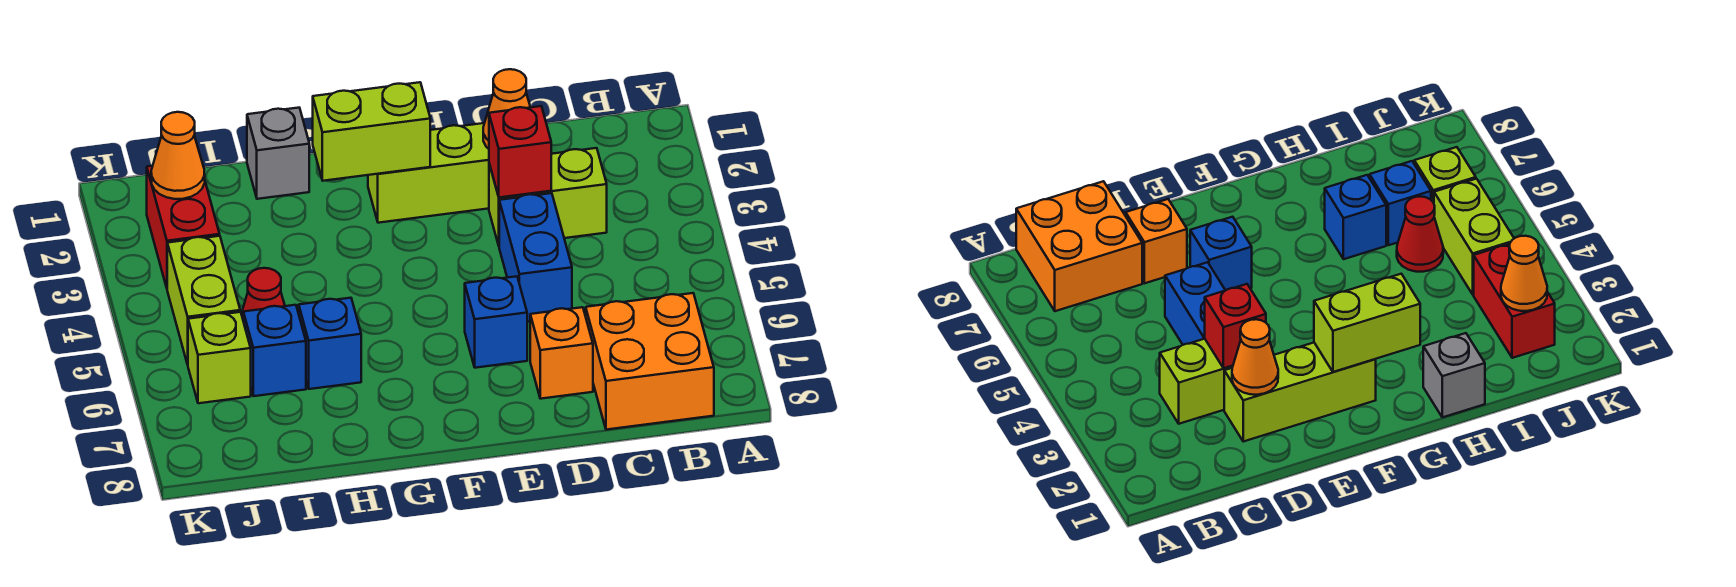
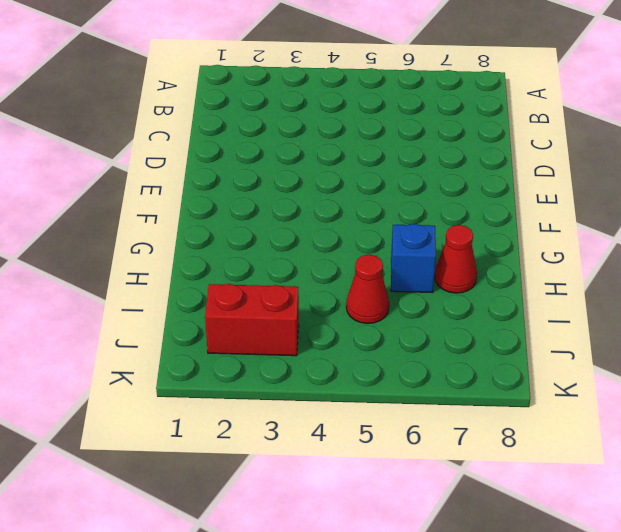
red cone H7 level 1 -> none
none -> orange brick B7:C8 level 1
none -> lime brick C3:D3 level 1
none -> lime brick D2:F2 level 1

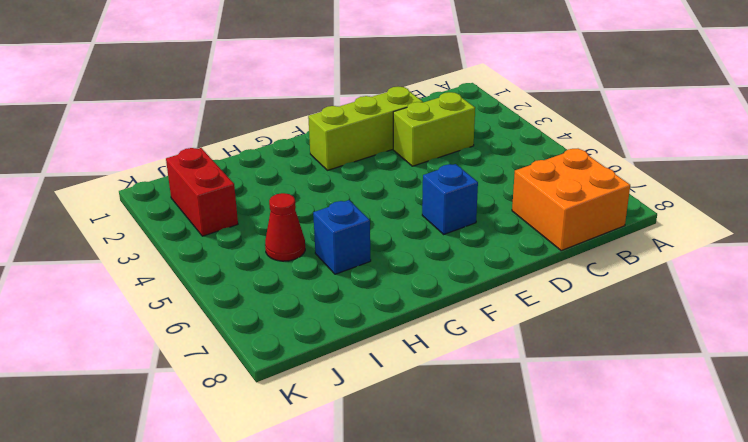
none -> blue brick D4:D5 level 1
none -> orange brick D7 level 1
none -> grey brick H1 level 1

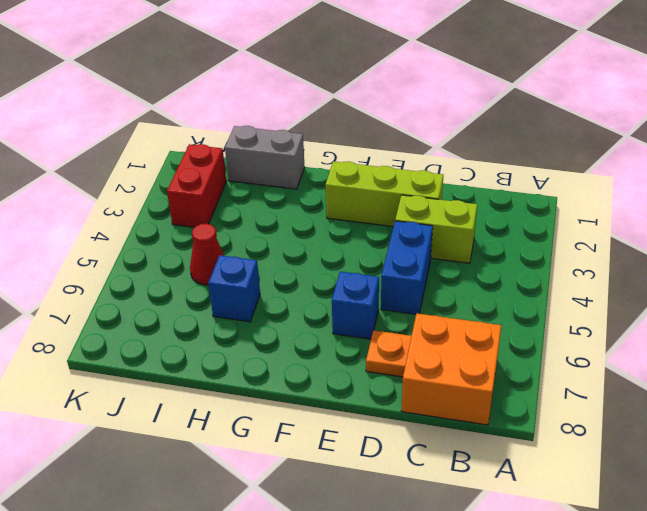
orange plate D7 level 1 -> orange brick D7 level 1
grey brick H1:I1 level 1 -> grey brick H1 level 1
none -> blue brick I6 level 1
none -> lime brick J4:J5 level 1
none -> lime brick J6 level 1

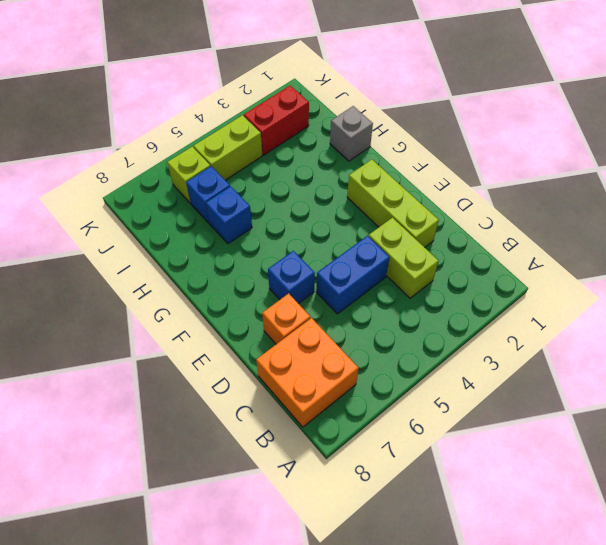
none -> red cone I5 level 1
none -> orange cone D2 level 2
none -> red brick D3 level 2

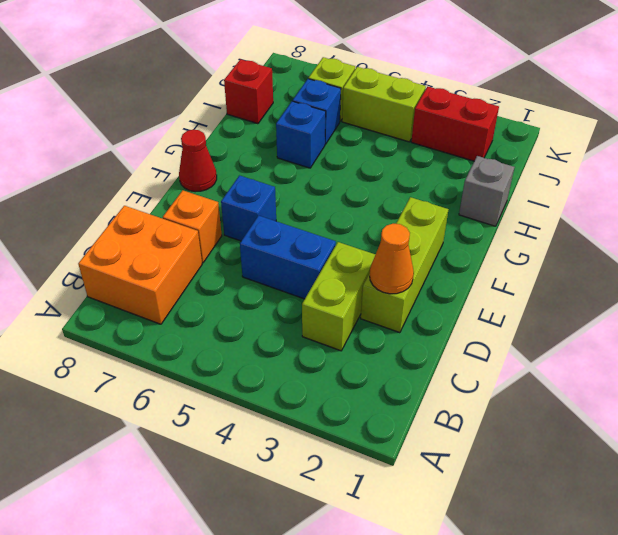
red cone F8 level 1 -> red cone I5 level 1
red brick I8 level 1 -> red brick D3 level 2
none -> lime brick F2:G2 level 2
none -> orange cone J2 level 2

